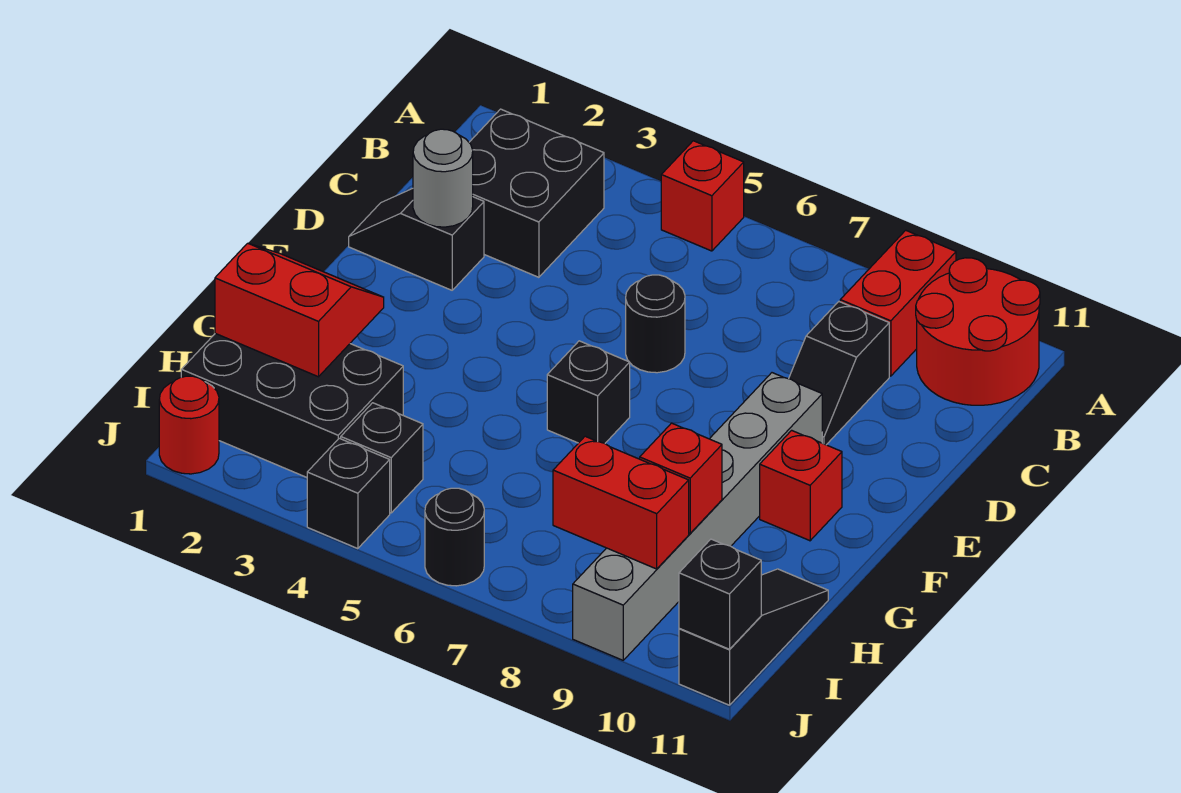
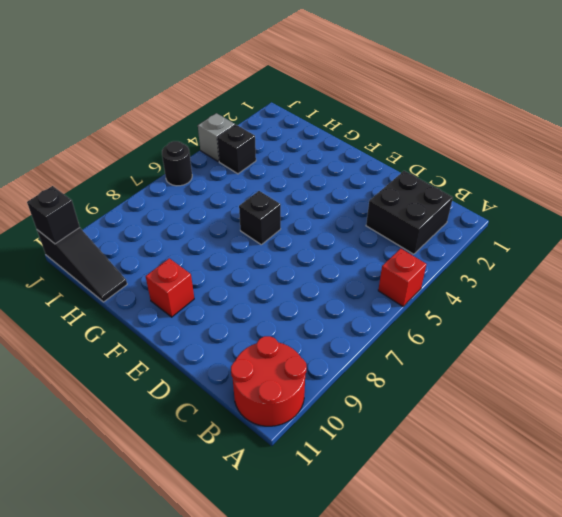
grey brick J4 level 1 -> black brick J4 level 1
none -> red brick A9:B9 level 1
none -> black slope C9:D9 level 1 top C
none -> black slope D1:D2 level 1 top 2

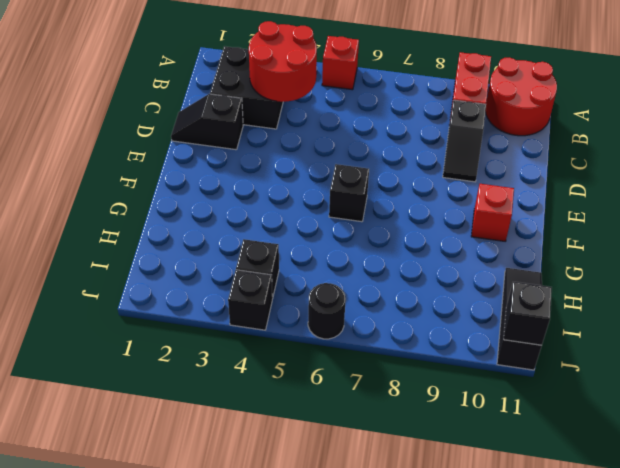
red round brick B3:C4 level 2 -> none
none -> black round brick D6 level 1
none -> grey brick E9:J9 level 1
none -> black brick H1:I3 level 1

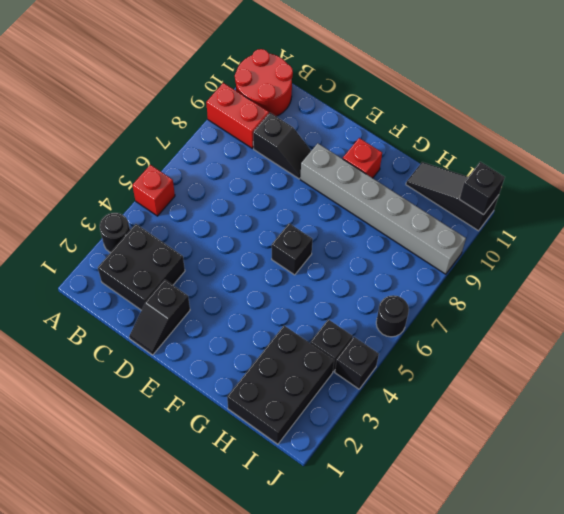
black round brick A3 level 1 -> black round brick D6 level 1
none -> red round brick J1 level 1
none -> grey round brick D2 level 2
none -> red slope G1:H2 level 2 top H

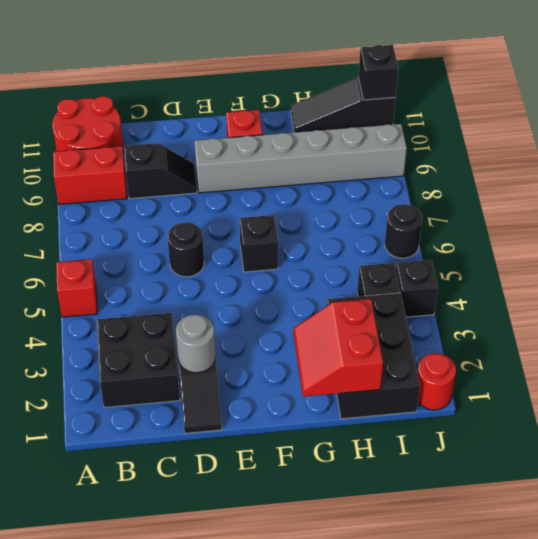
none -> red brick H9 level 2
none -> red brick I8:I9 level 2

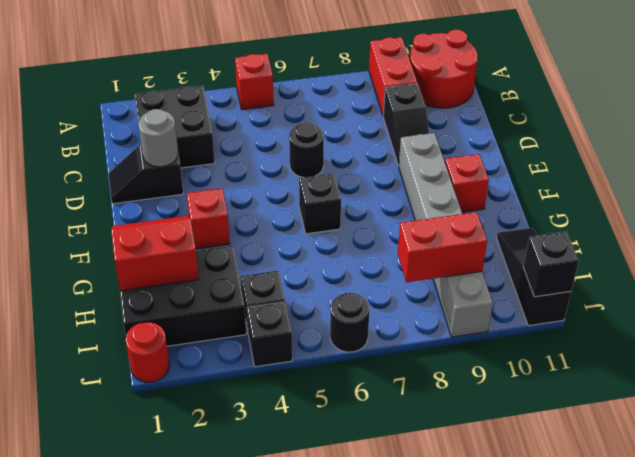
red brick F3 level 1 -> red brick H9 level 2

